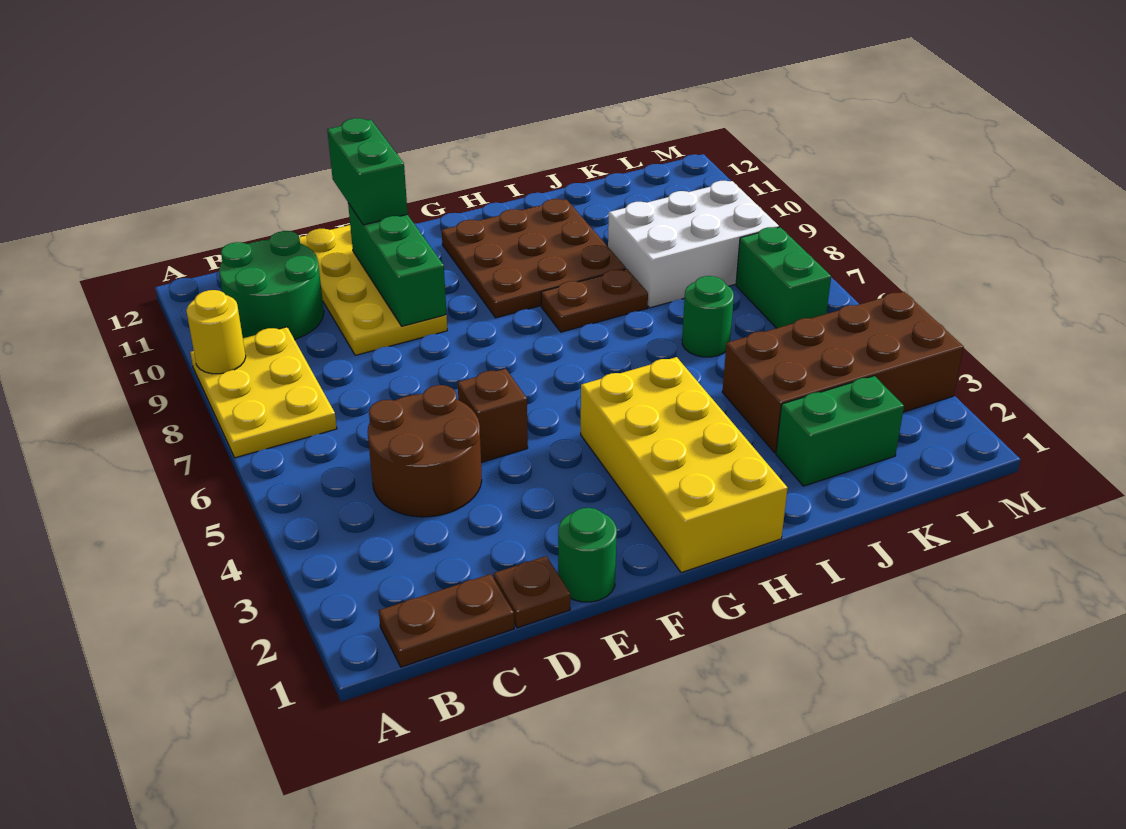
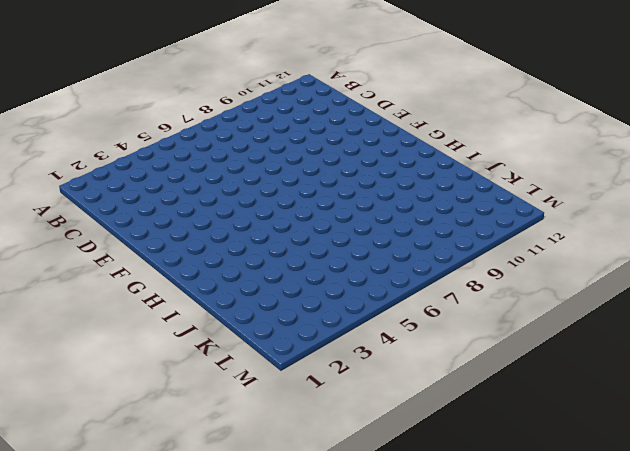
none -> yellow plate A7:B9 level 1
none -> brown plate B1:C1 level 1
none -> green round brick B10:C11 level 1

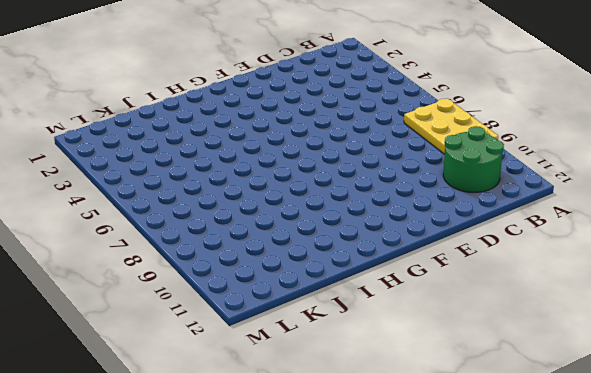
none -> brown plate B1:C1 level 1
none -> brown round brick C4:D5 level 1
none -> brown plate D1 level 1

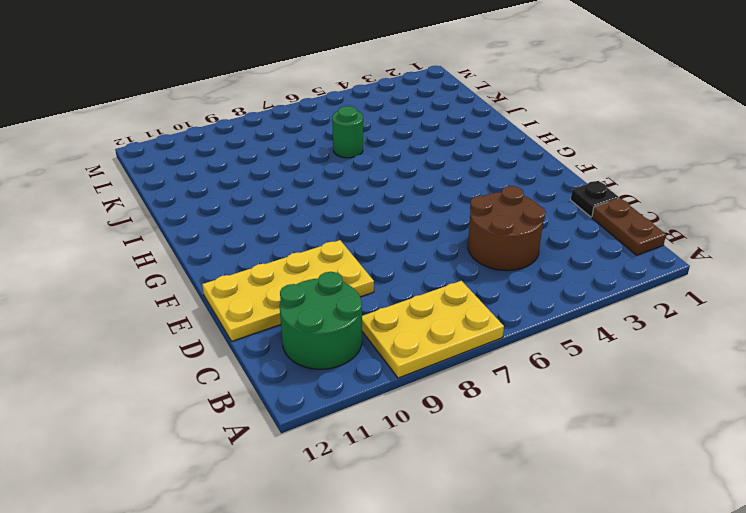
black plate D1 level 1 -> brown plate D1 level 1
none -> green round brick E1 level 1
none -> brown brick E5 level 1
none -> yellow brick G1:H4 level 1

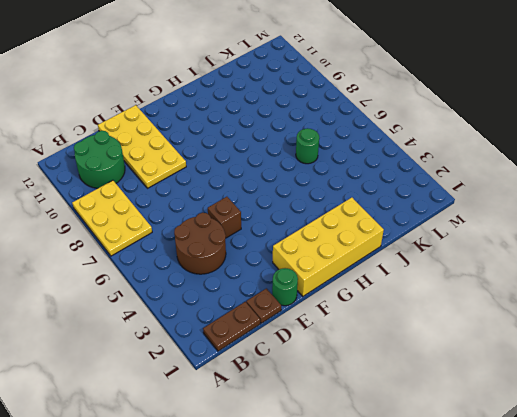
yellow brick F1:I2 level 1 -> yellow brick G1:H4 level 1
none -> brown plate G9:I11 level 1
none -> brown plate H8:I8 level 1
none -> green brick J2:K2 level 1

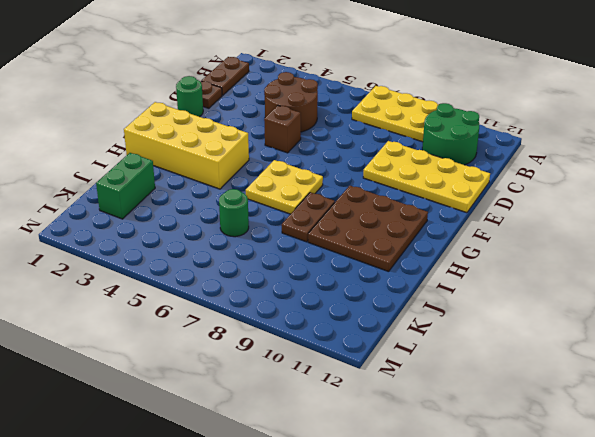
yellow plate G6:H7 level 1 -> none
none -> brown brick J3:M4 level 1
none -> white brick J8:L9 level 1
none -> green brick L6:L7 level 1

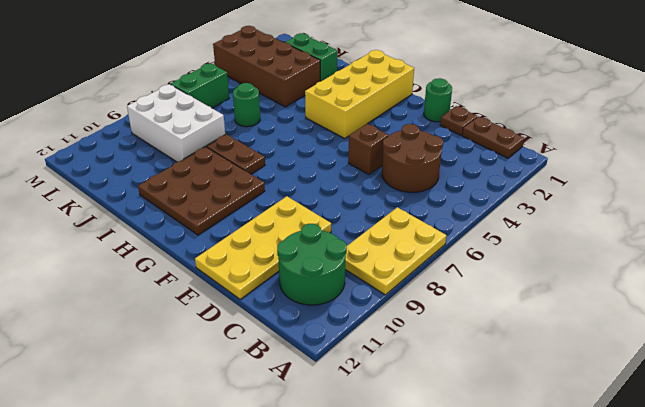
none -> yellow round brick A9 level 2
none -> green brick E9:E11 level 2
none -> green brick E11:E12 level 3

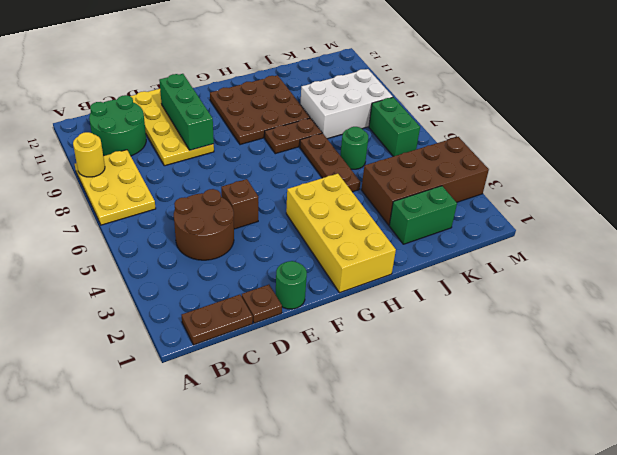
brown plate I5:I7 level 1 -> none
none -> green brick E11:E12 level 3

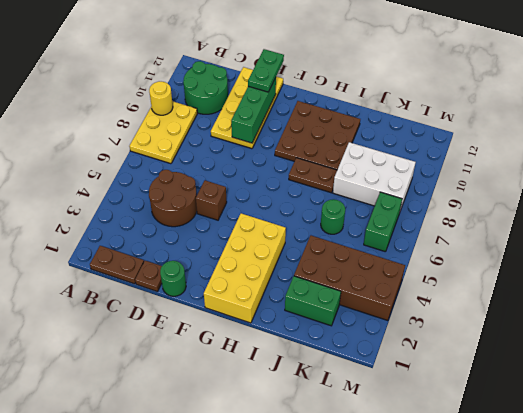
green plate E11:E12 level 3 -> green brick E11:E12 level 3

